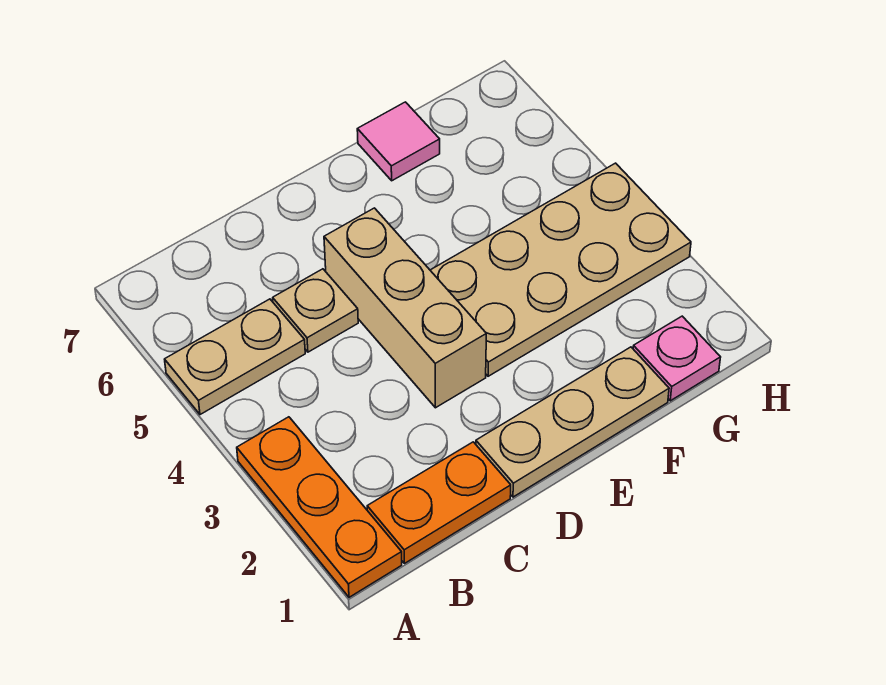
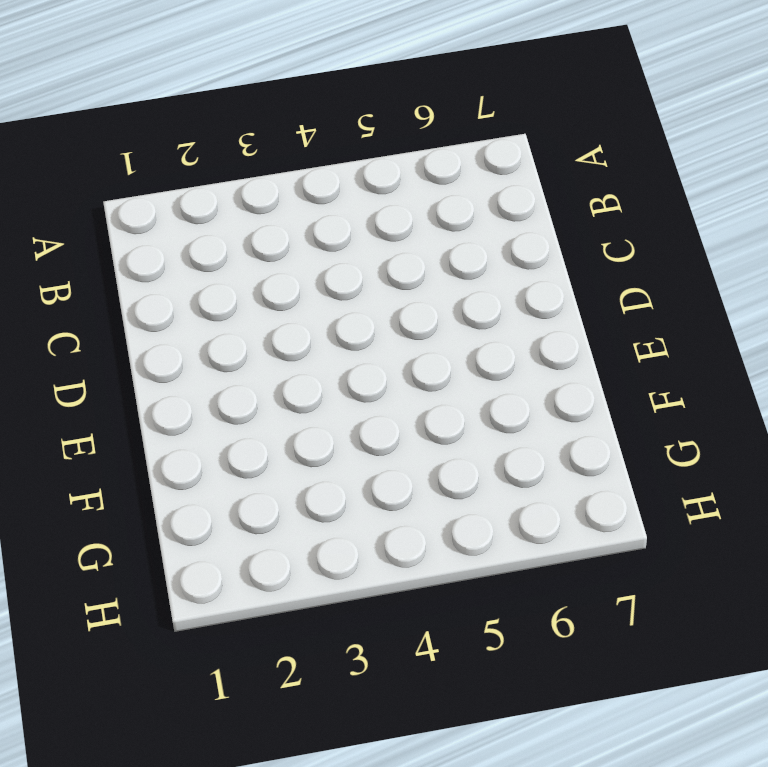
none -> orange plate A1:A3 level 1
none -> tan plate A5:B5 level 1

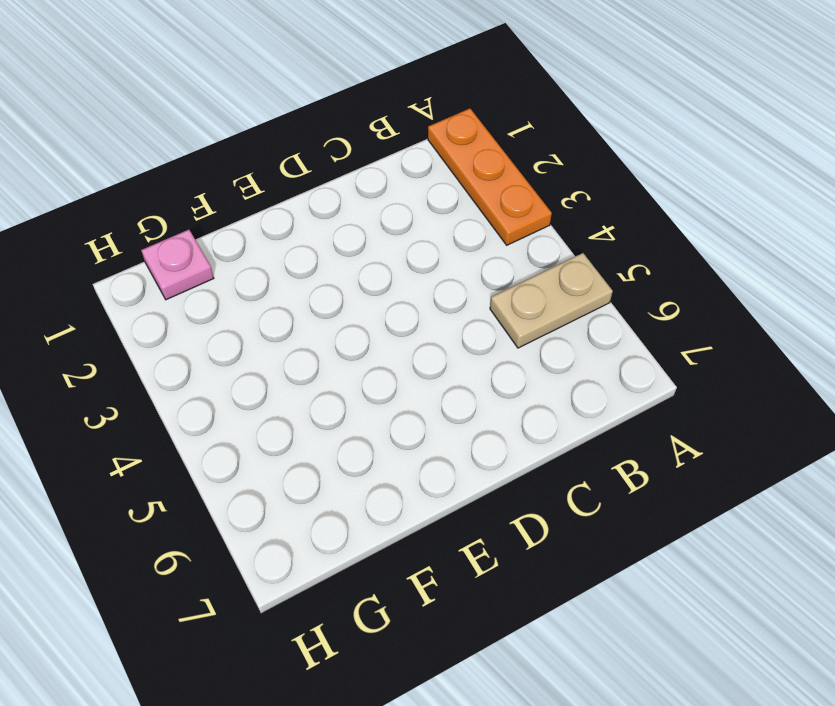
none -> orange plate B1:C1 level 1
none -> tan plate C5 level 1

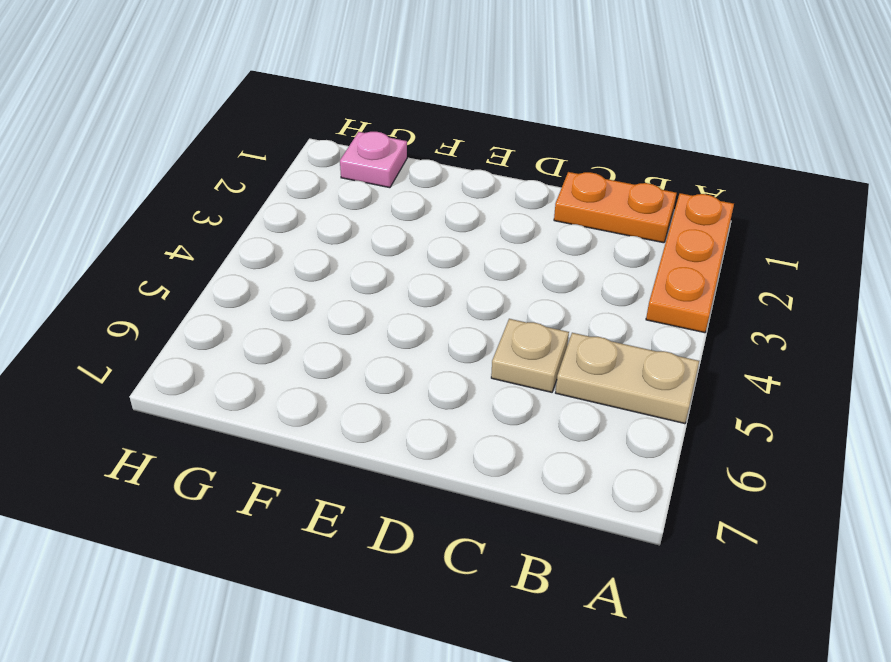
none -> tan plate D1:F1 level 1
none -> tan brick D3:D5 level 1

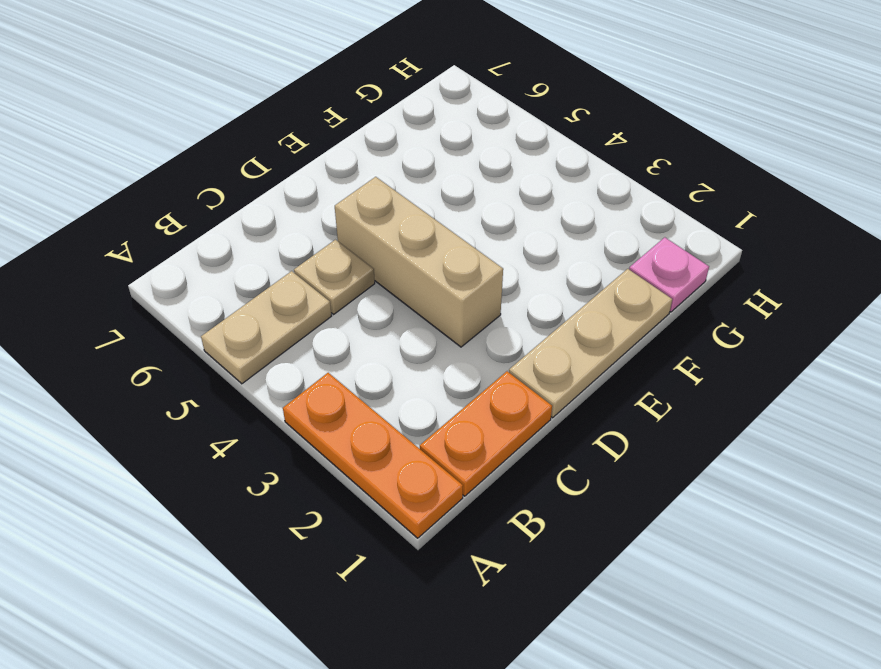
none -> tan plate E3:H4 level 1
none -> pink tile F7 level 1

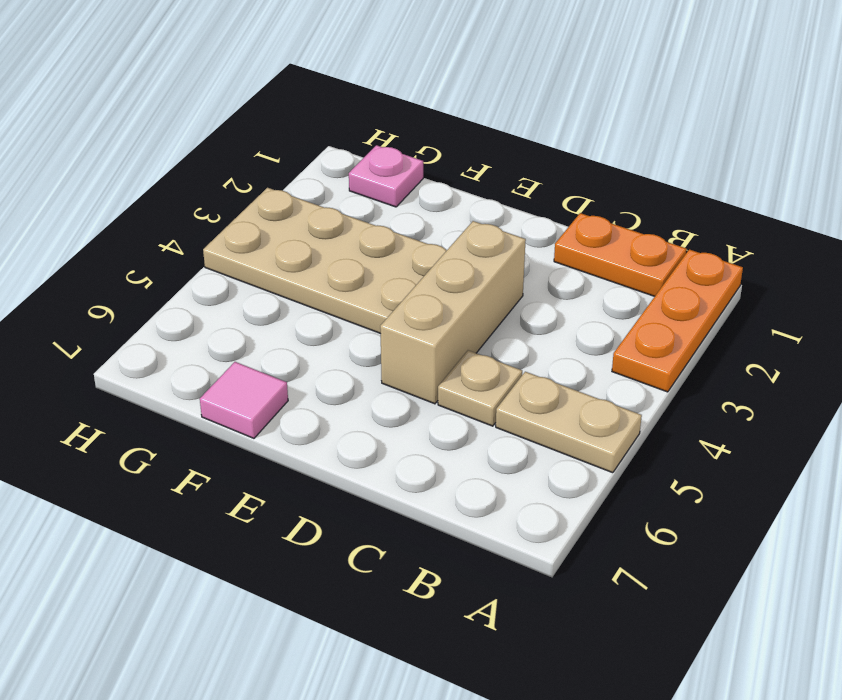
none -> tan plate D1:F1 level 1

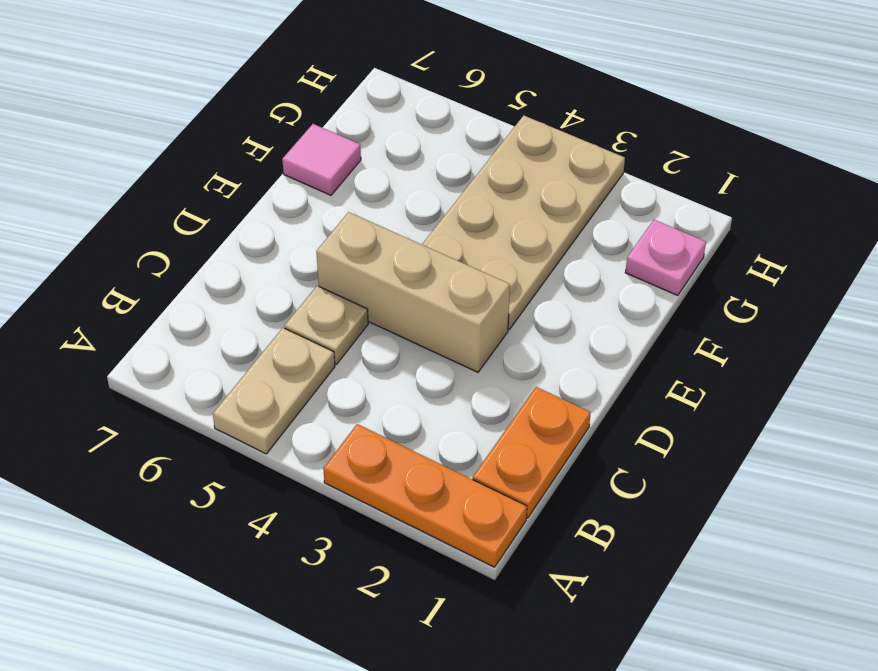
none -> tan plate D1:F1 level 1

